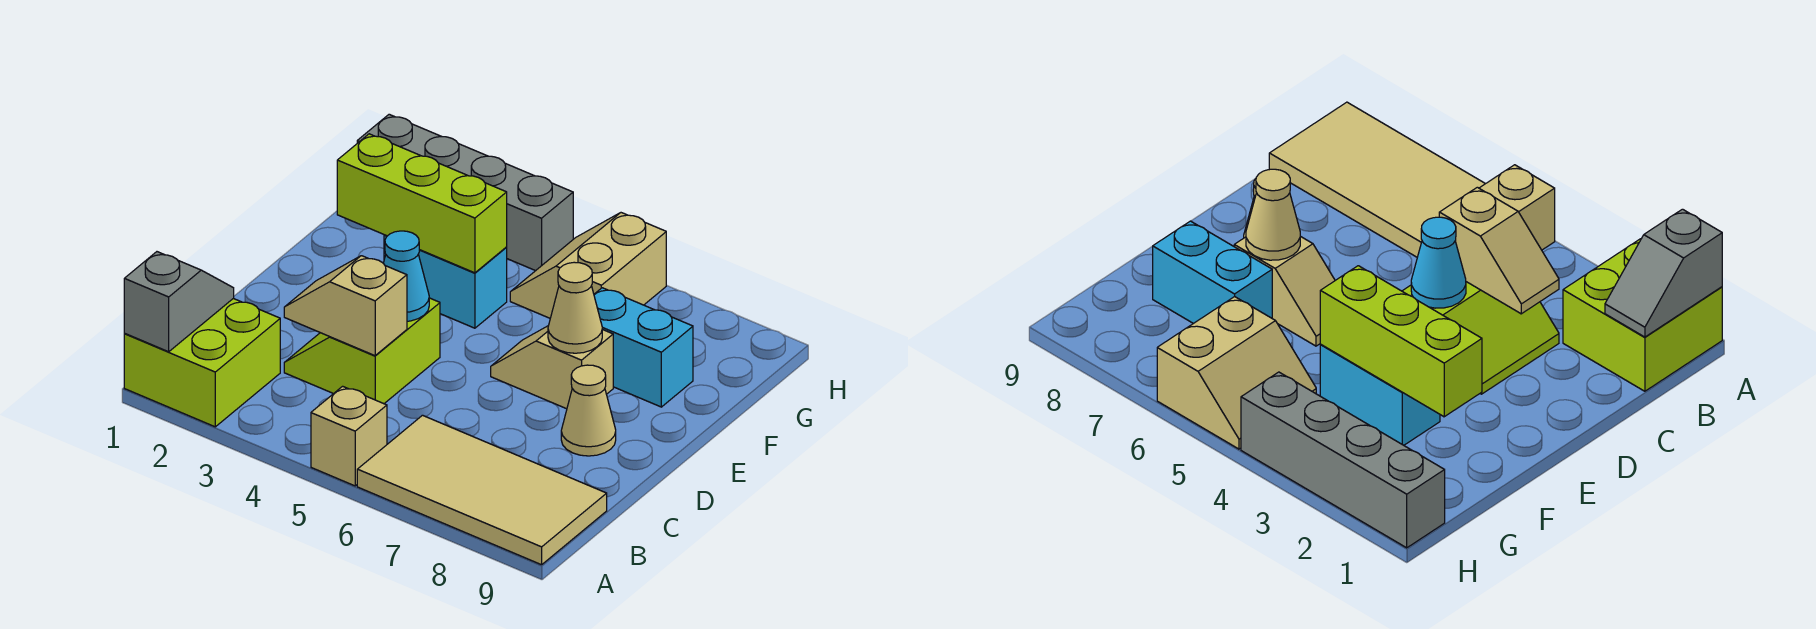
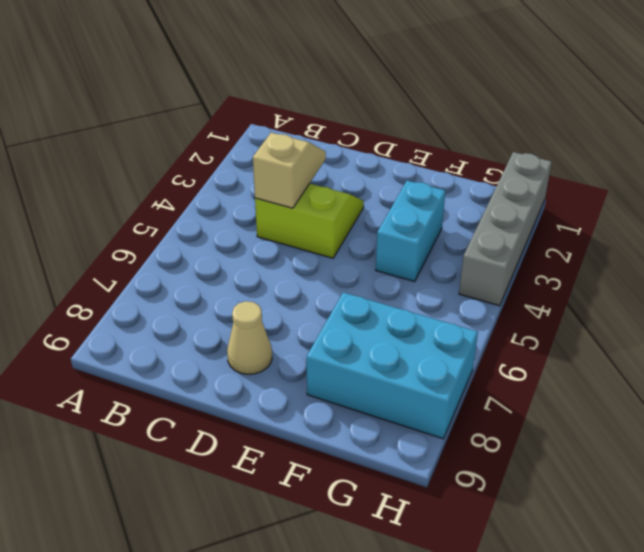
cyan brick F7:H8 level 1 -> cyan brick F7:F8 level 1
none -> lime brick A1:B2 level 1
none -> tan brick A5 level 1
none -> tan tile A6:B9 level 1

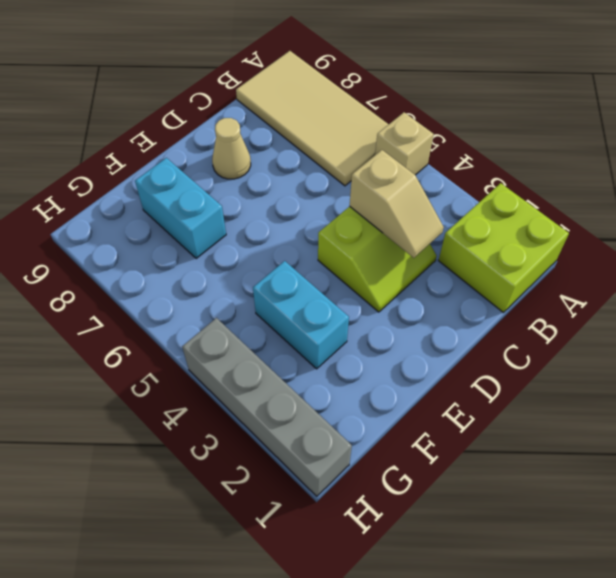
none -> tan slope E6:E7 level 1 top 7
none -> tan slope G5:H6 level 1 top 6
none -> grey slope A1:B1 level 2 top A

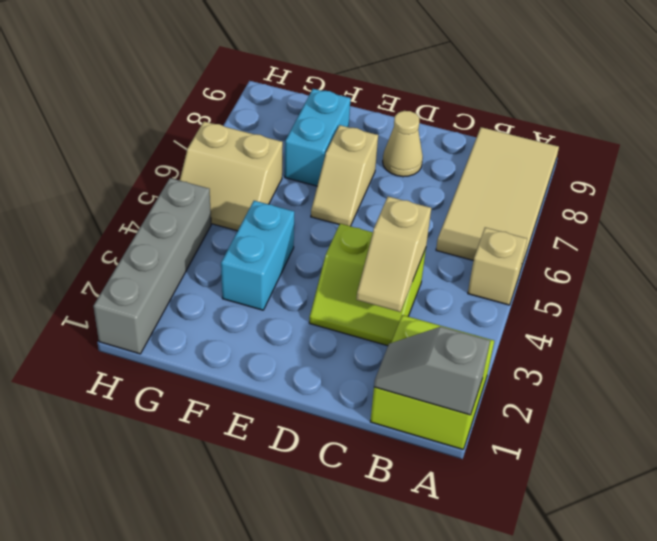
none -> cyan cone D4 level 2
none -> tan cone E7 level 2
none -> lime brick F2:F4 level 2

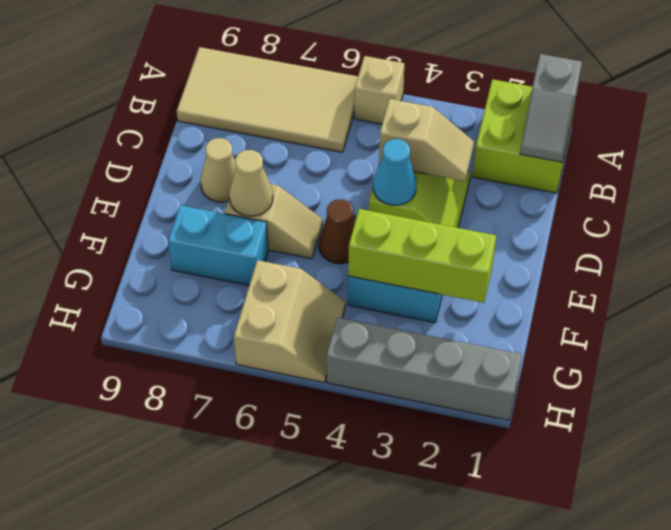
brown cone E5 level 1 -> none

